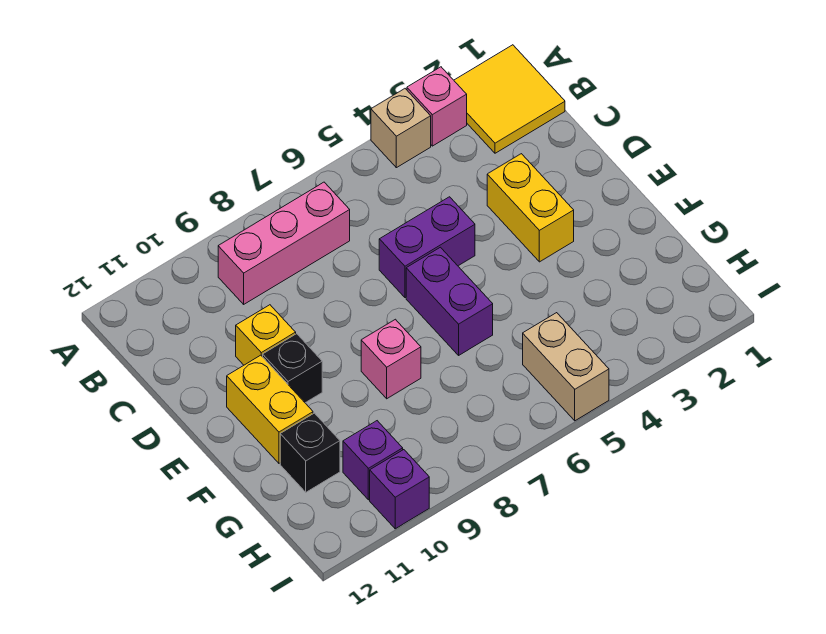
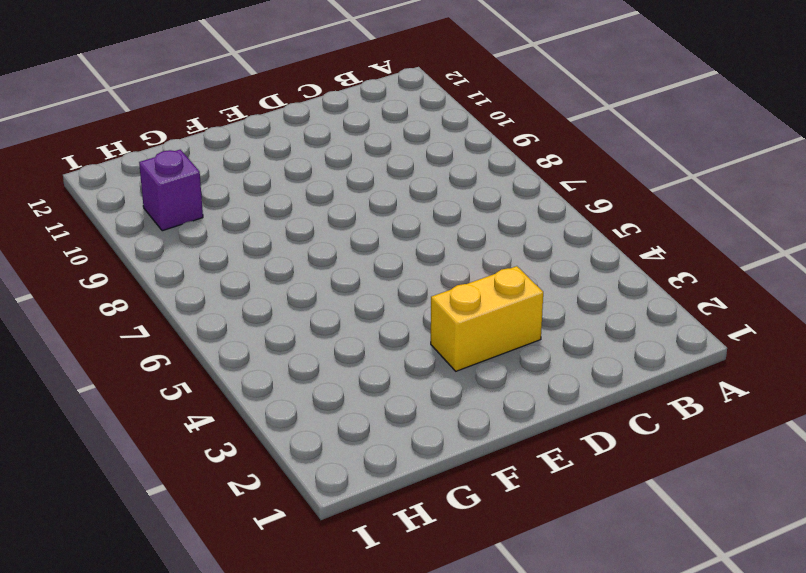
none -> yellow tile A1:B2 level 1
none -> pink brick A3 level 1
none -> tan brick A4 level 1

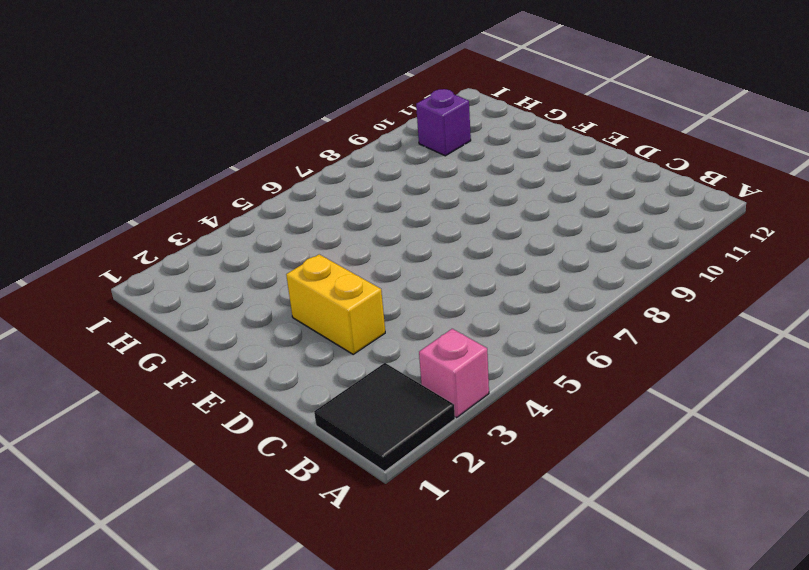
black tile A1:B2 level 1 -> yellow tile A1:B2 level 1
none -> tan brick A4 level 1
none -> pink brick B7:B9 level 1
none -> purple brick D5:D6 level 1

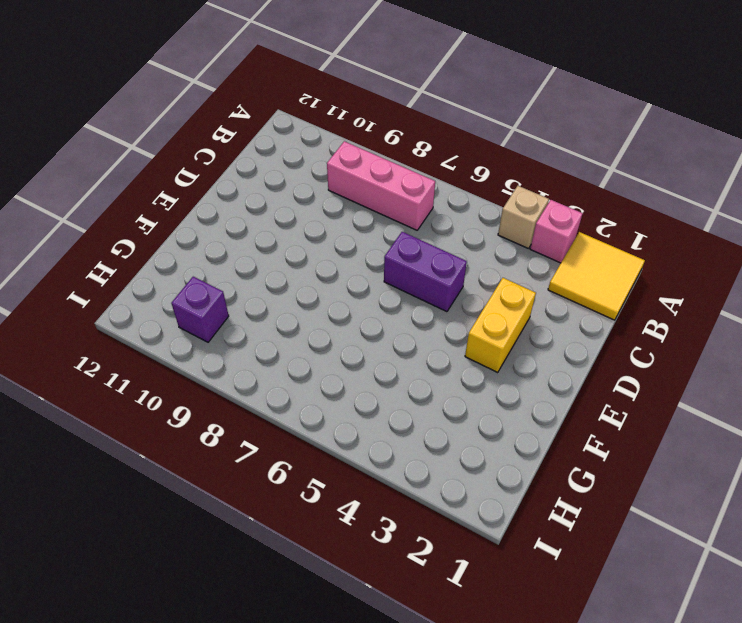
none -> yellow brick D10 level 1
none -> purple brick E6:F6 level 1
none -> black brick E10 level 1

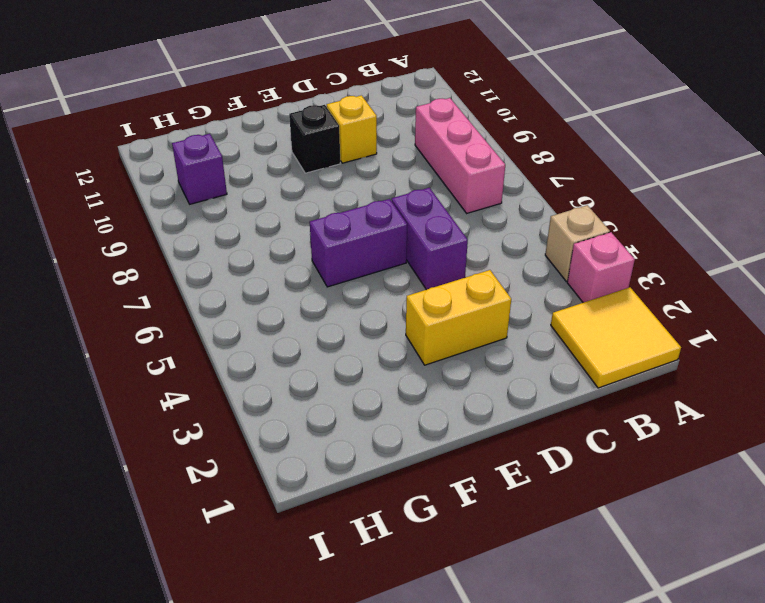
none -> yellow brick E11:F11 level 1
none -> pink brick F8 level 1
none -> black brick G11 level 1

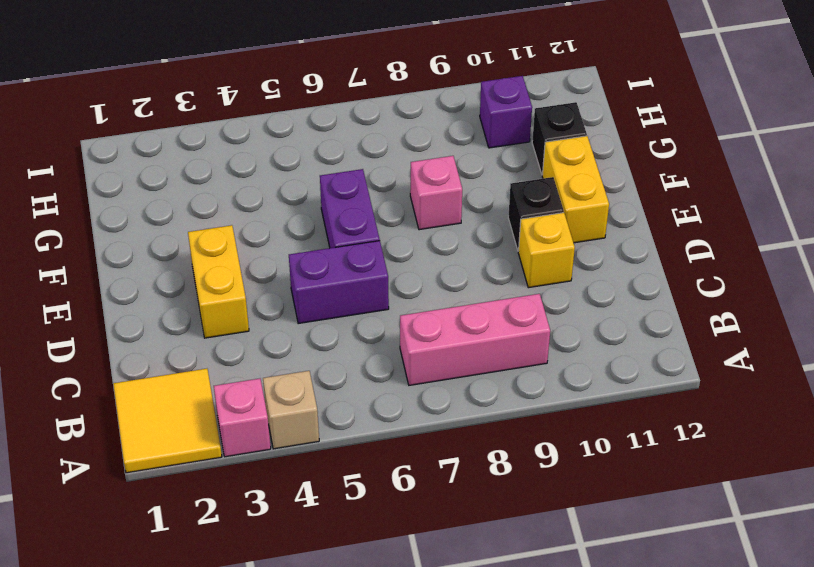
none -> tan brick H5:I5 level 1
none -> purple brick I10 level 1

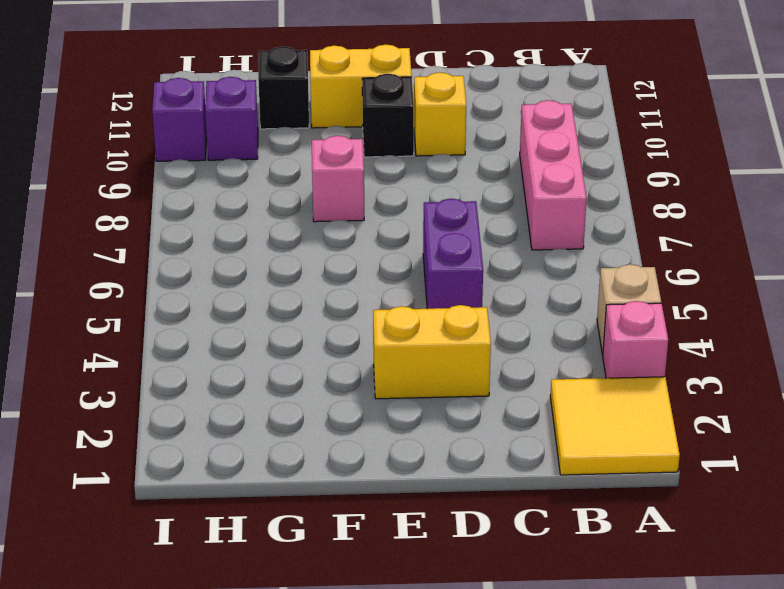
none -> purple brick E6:F6 level 1
none -> tan brick H5:I5 level 1

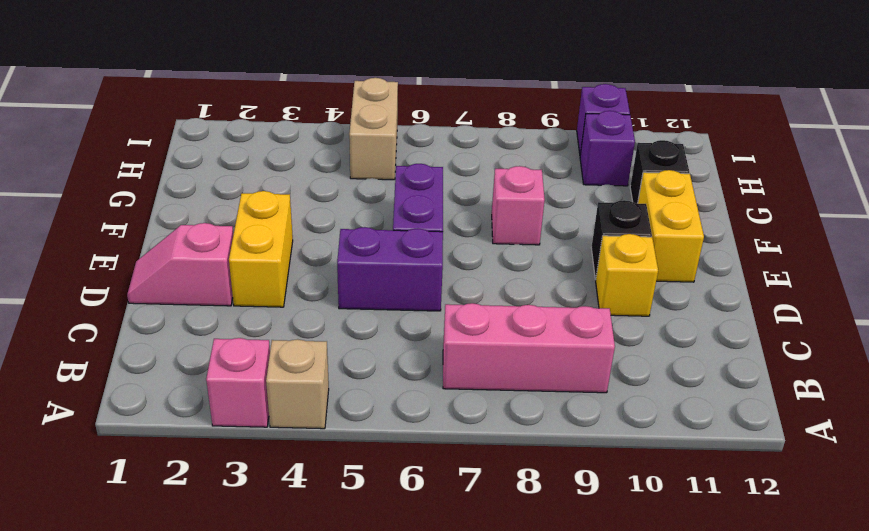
pink slope D1:D2 level 1 top 2 -> none
none -> yellow tile A1:B2 level 1

